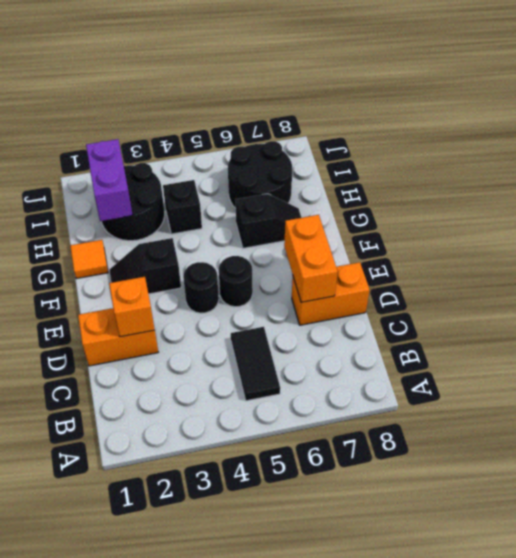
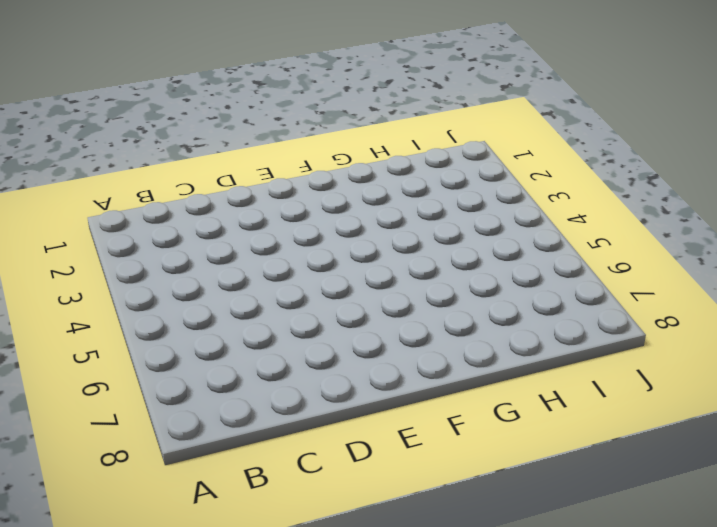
none -> black tile B5:C5 level 1
none -> orange brick D1:D2 level 1
none -> orange brick D7:D8 level 1

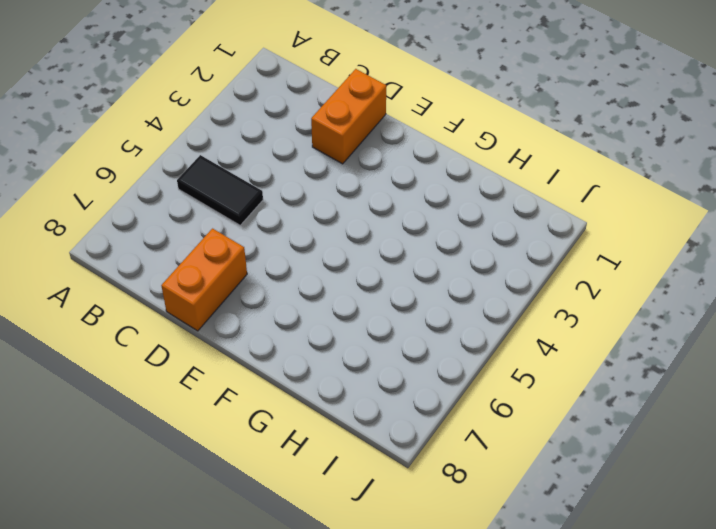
none -> black round brick E4 level 1
none -> black round brick E5 level 1
none -> black slope F2:F3 level 1 top 3

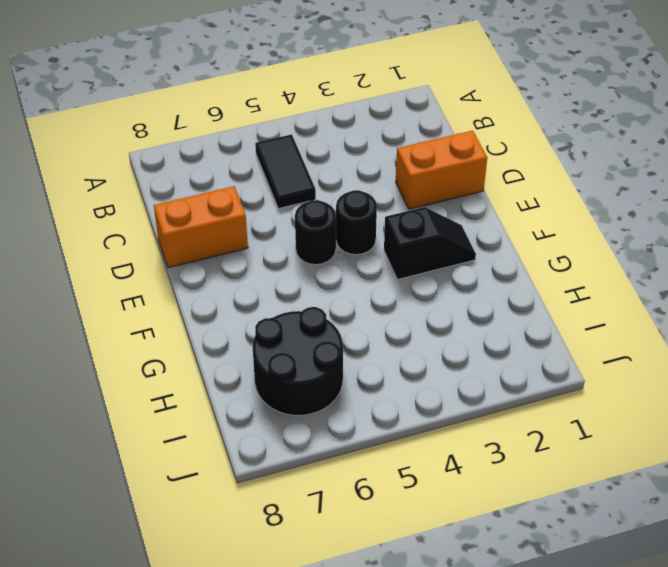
none -> orange tile G1 level 1
none -> black slope G6:G7 level 1 top 6
none -> black round brick H2:I3 level 1

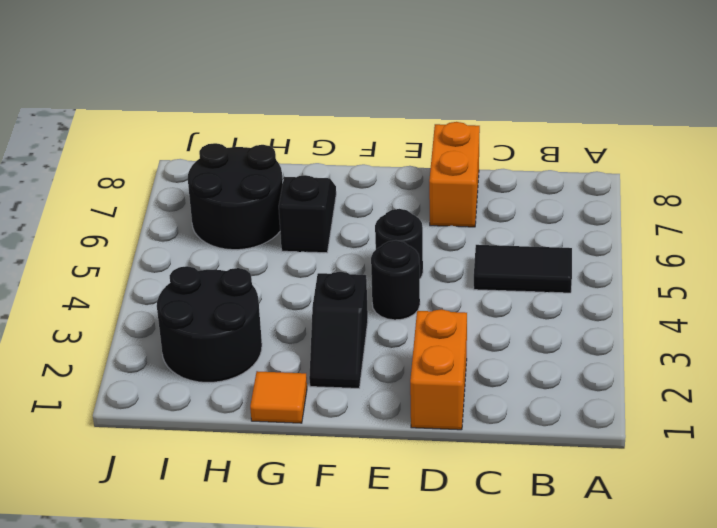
none -> black brick H4 level 1
none -> orange brick D2 level 2
none -> orange brick D7:E7 level 2

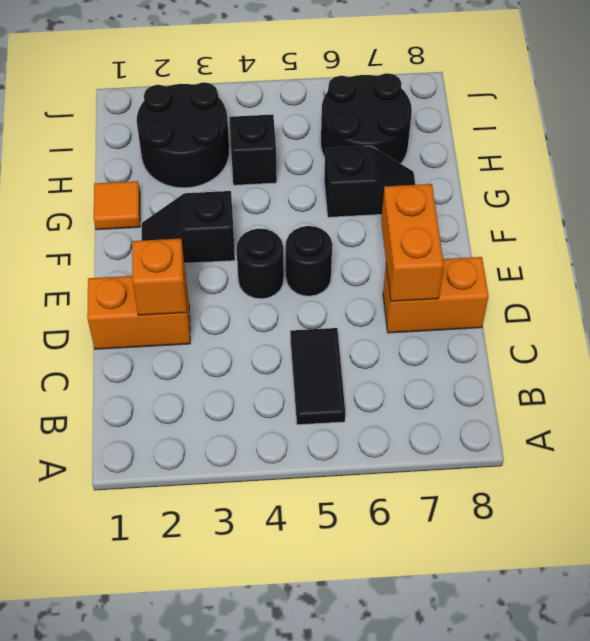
none -> purple brick H2:I2 level 2

